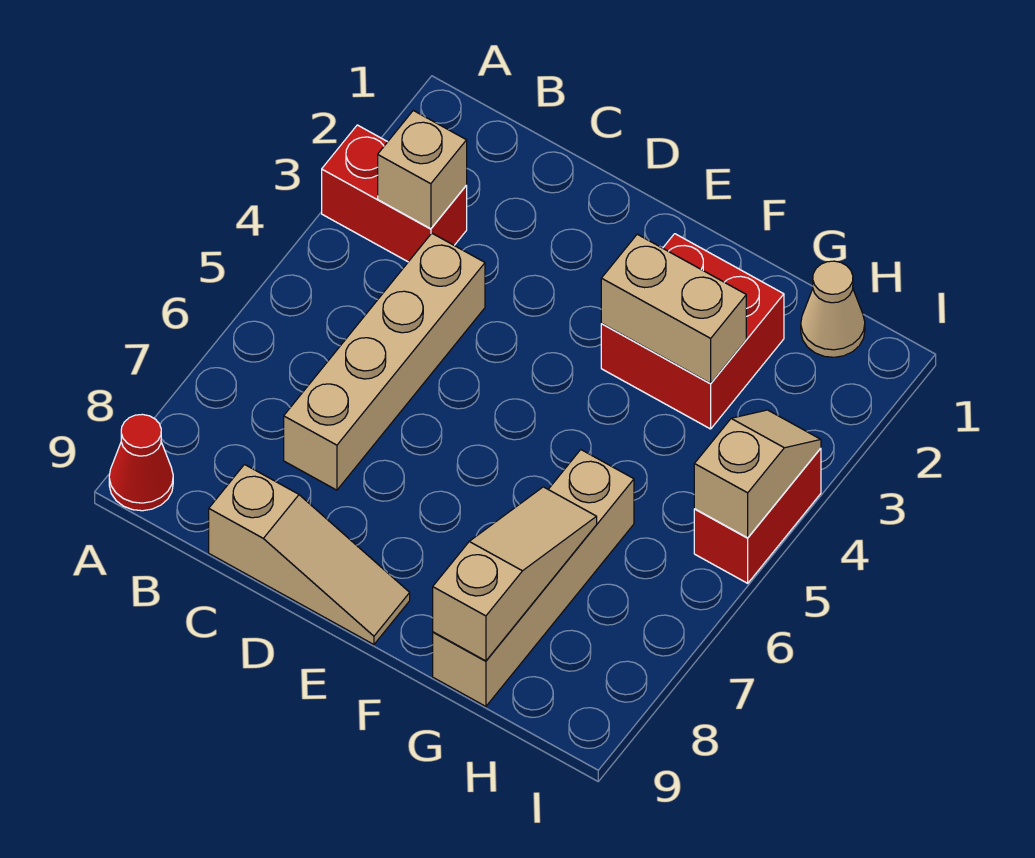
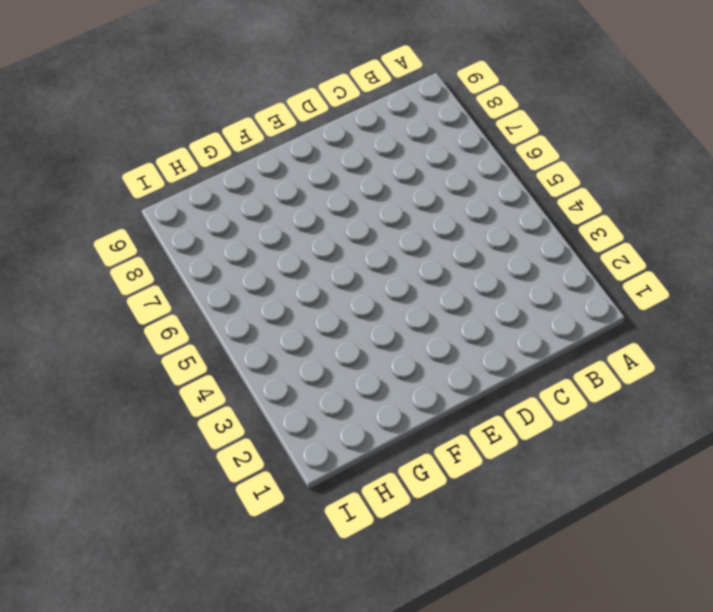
none -> red brick A3:B3 level 1
none -> red cone A9 level 1
none -> tan brick C4:C7 level 1

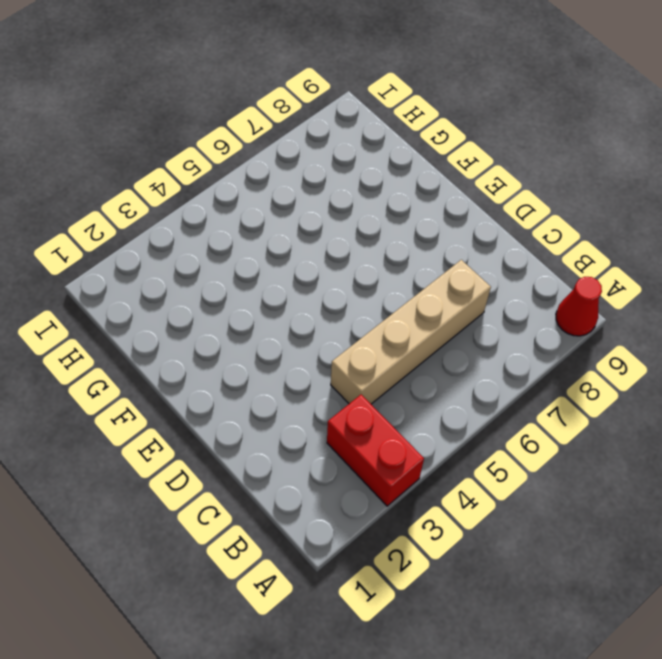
none -> tan slope C9:E9 level 1 top C
none -> red brick F2:G3 level 1
none -> tan brick G6:G9 level 1

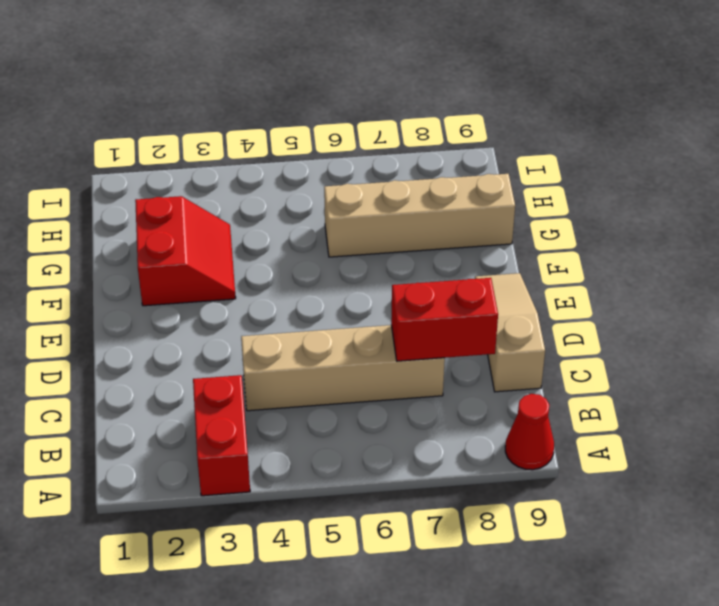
red brick C7:C8 level 2 -> red brick I4:I5 level 1
red slope F2:G3 level 1 top 2 -> red brick F2:G3 level 1
none -> tan cone H1 level 1
none -> tan brick B3 level 2
none -> tan brick F3:G3 level 2

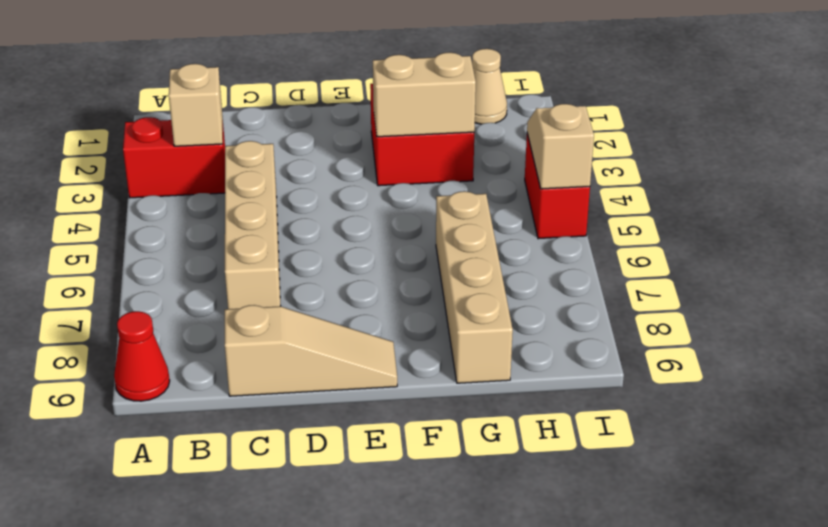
none -> tan slope G7:G9 level 2 top 9

